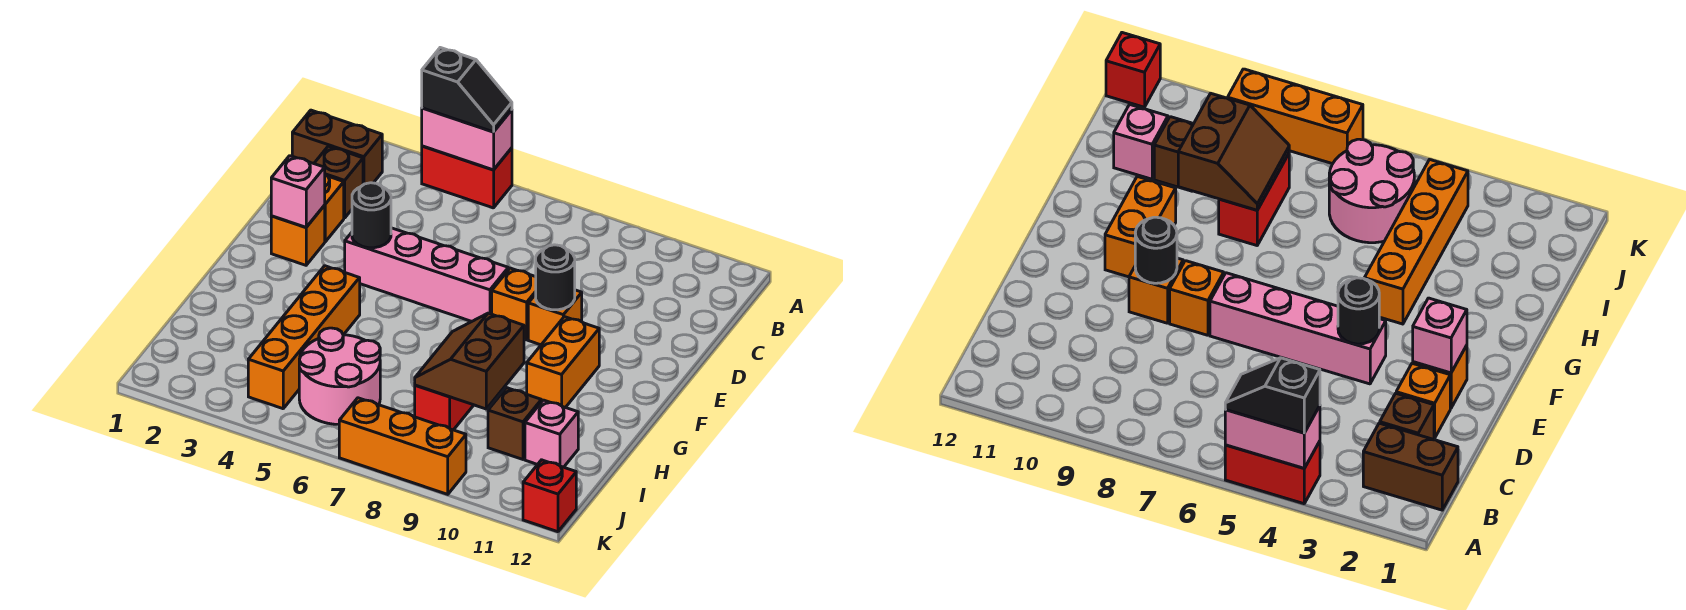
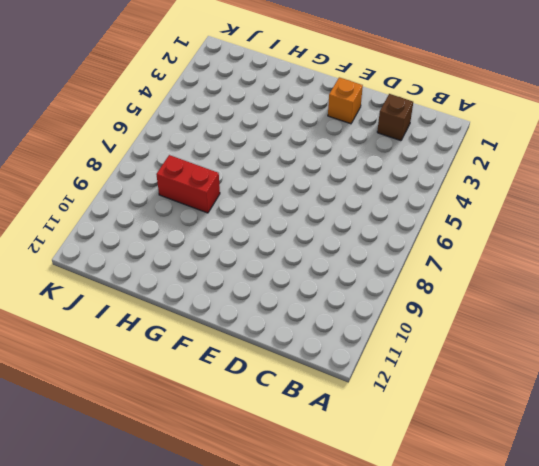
none -> red brick A4:A5 level 1
none -> brown brick B1:B2 level 1
none -> orange brick D2 level 1

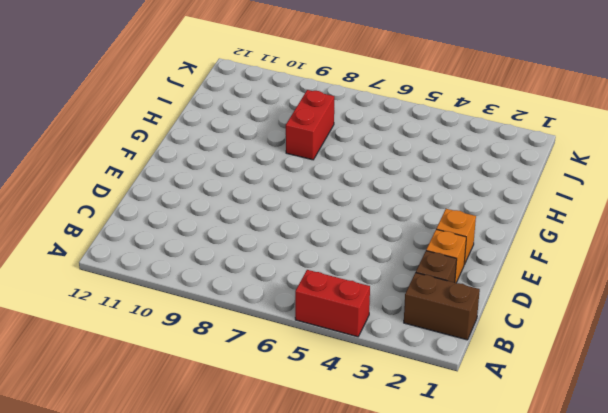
none -> pink brick E4:E7 level 1
none -> orange brick E8 level 1
none -> orange brick E9 level 1

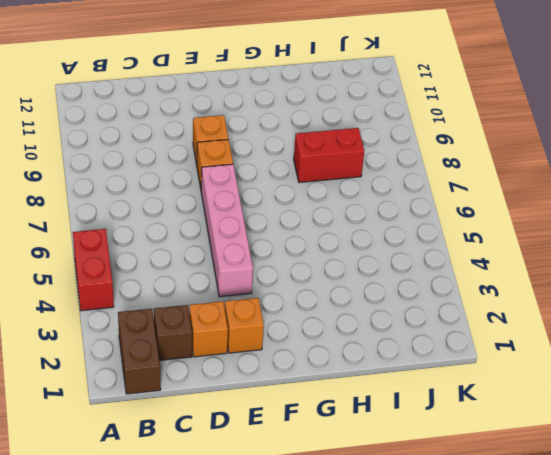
none -> orange brick F10:G10 level 1
none -> orange brick G4:J4 level 1
none -> pink round brick I5:J6 level 1

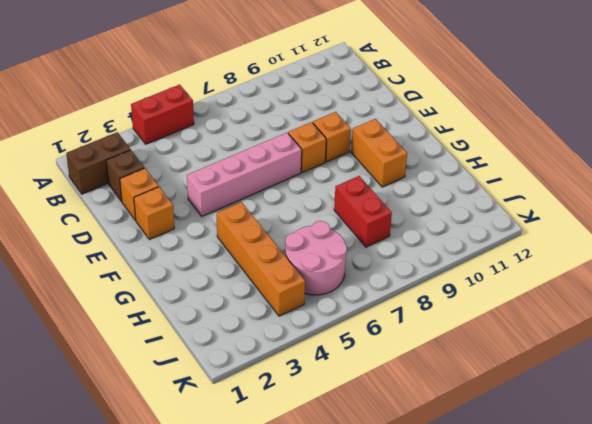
none -> brown brick I10 level 1
none -> pink brick I11 level 1
none -> orange brick K7:K9 level 1

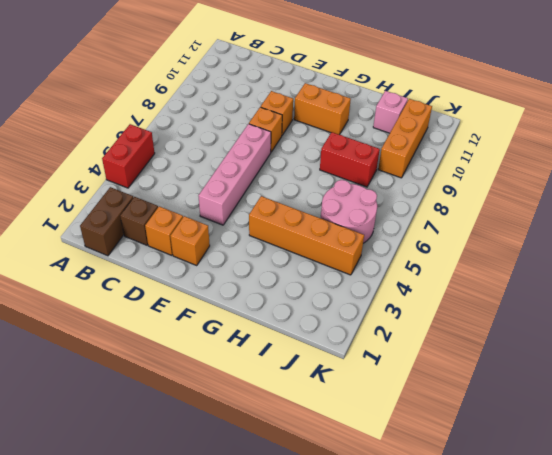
orange brick J9:J11 level 1 -> orange brick K7:K9 level 1
none -> brown brick I10 level 1
none -> red brick K12 level 1
none -> pink brick A4:A5 level 2

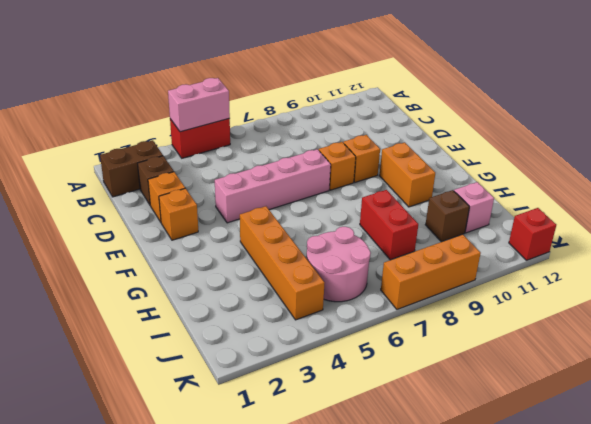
none -> pink brick E2 level 2
none -> black round brick E4 level 2
none -> black round brick E9 level 2

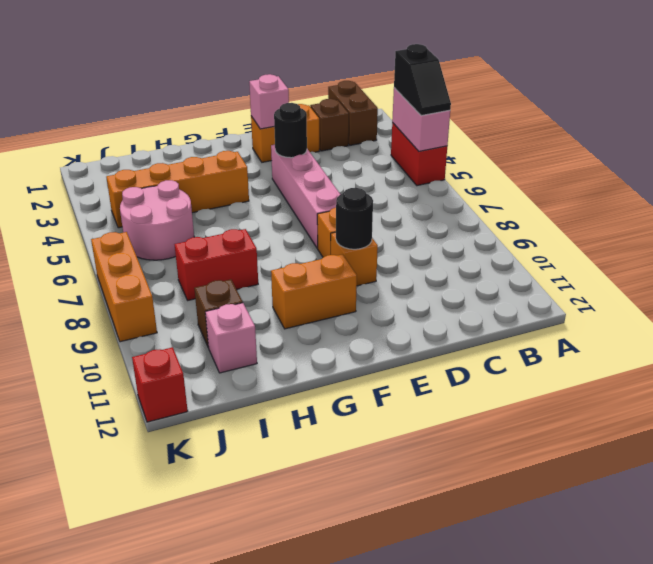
none -> brown slope H8:I9 level 2 top 9

